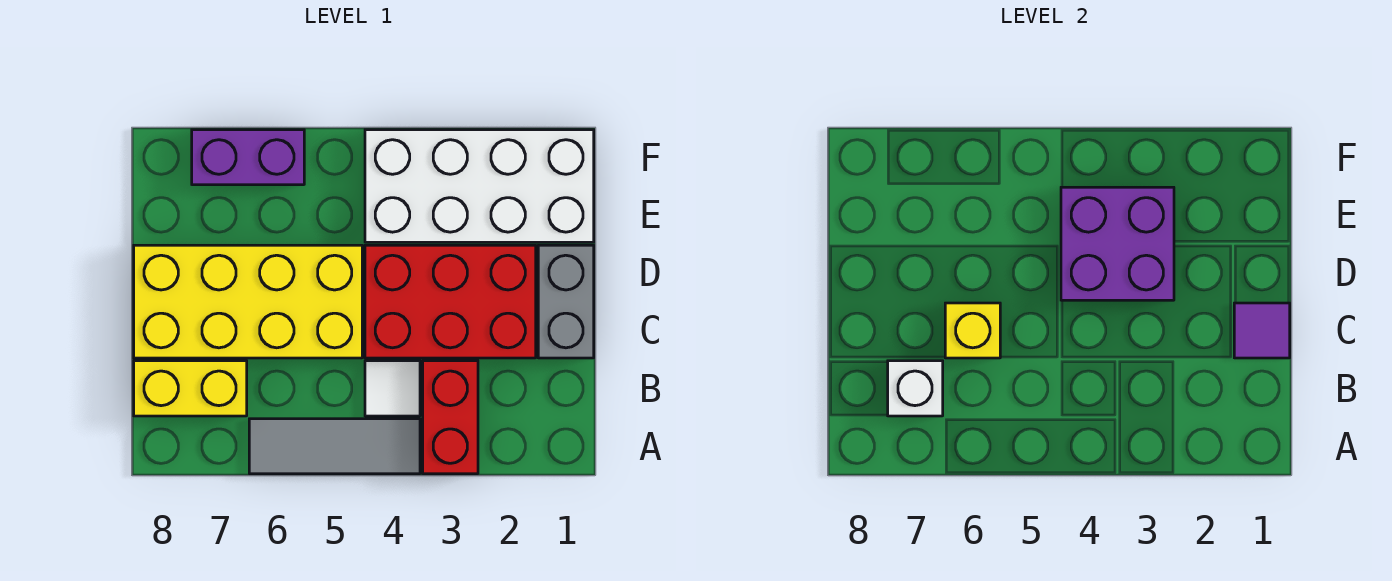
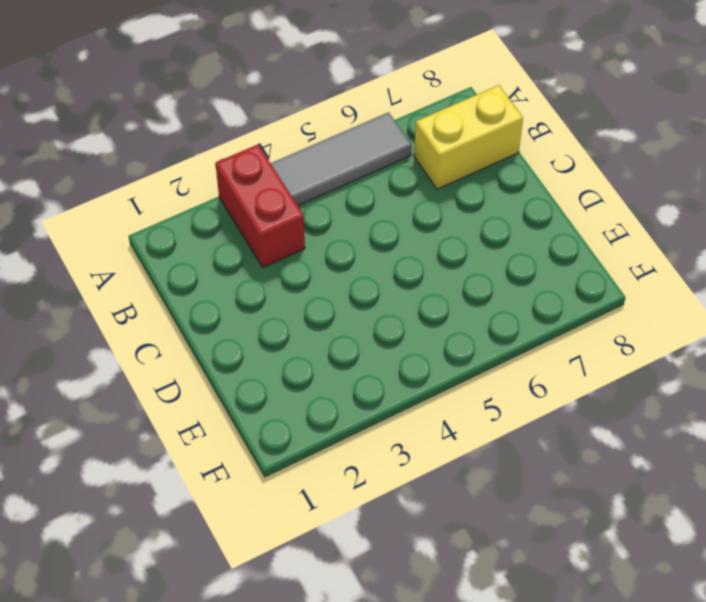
none -> white tile B4 level 1
none -> grey brick C1:D1 level 1
none -> red brick C2:D4 level 1

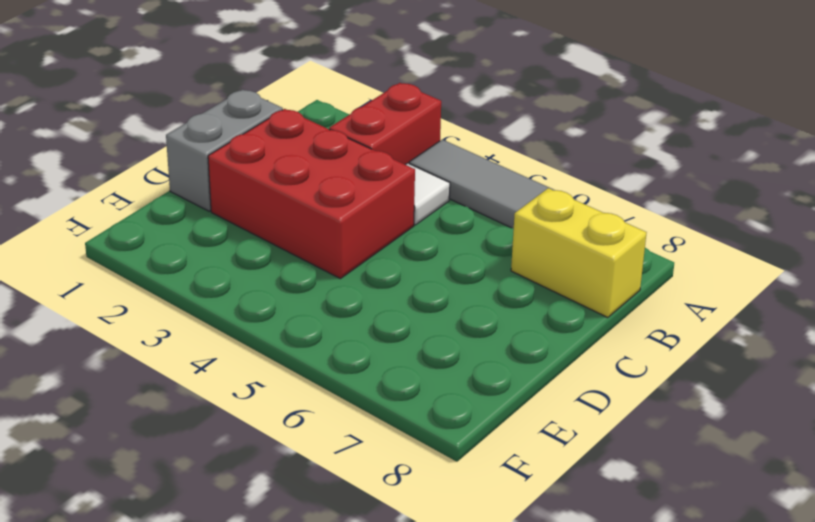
none -> yellow brick C5:D8 level 1
none -> white brick E1:F4 level 1
none -> purple brick F6:F7 level 1

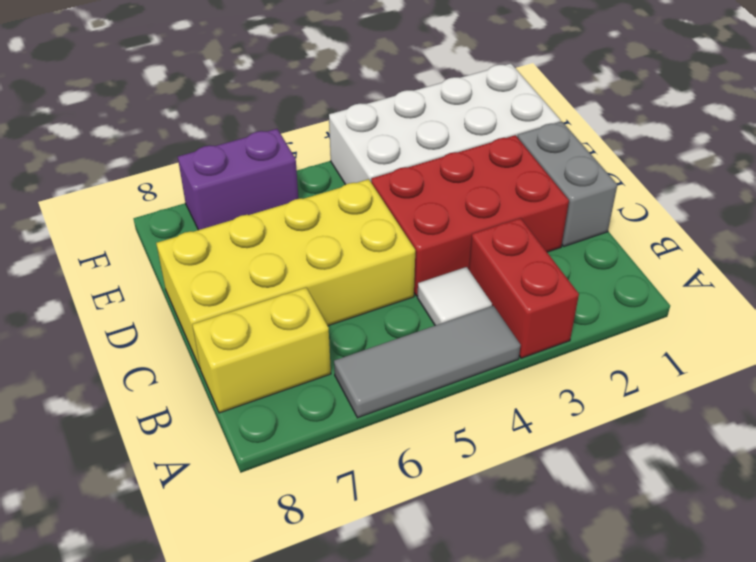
none -> white brick B7 level 2
none -> purple tile C1 level 2
none -> yellow brick C6 level 2

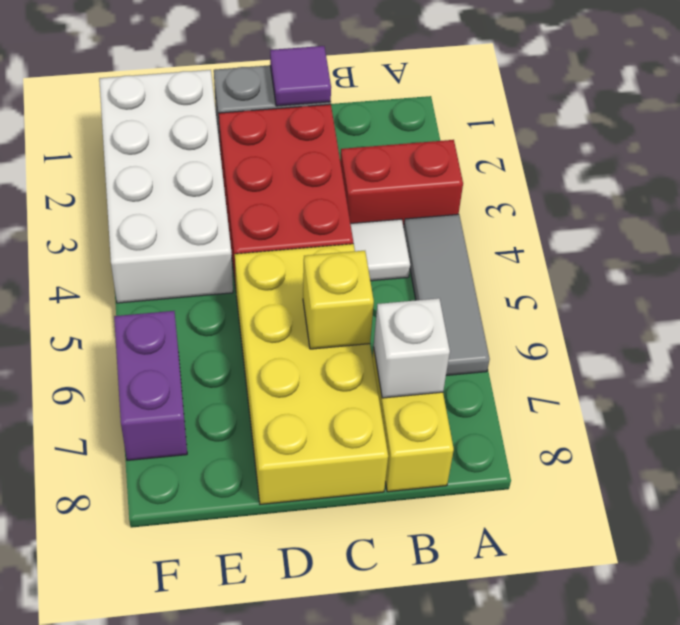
none -> purple brick D3:E4 level 2

